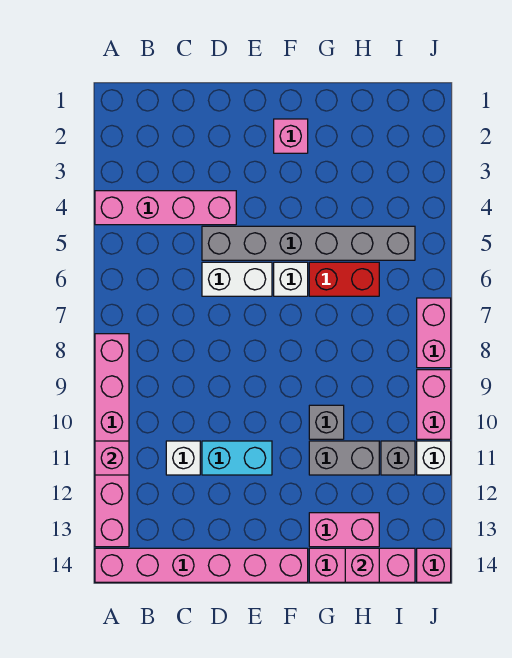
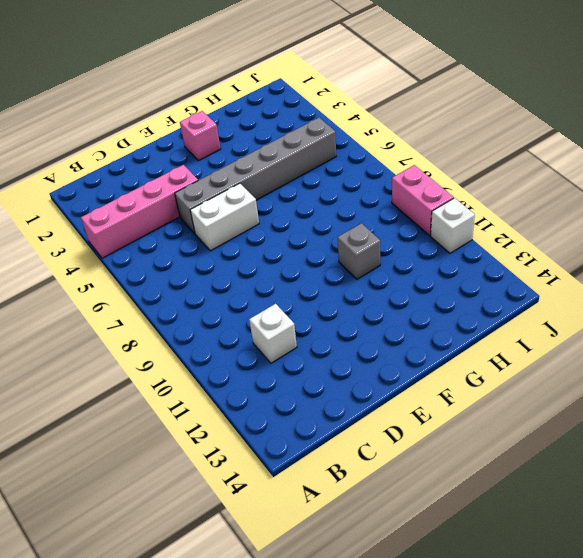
none -> pink brick A8:A13 level 1
none -> pink brick A14:F14 level 1
none -> cyan brick D11:E11 level 1

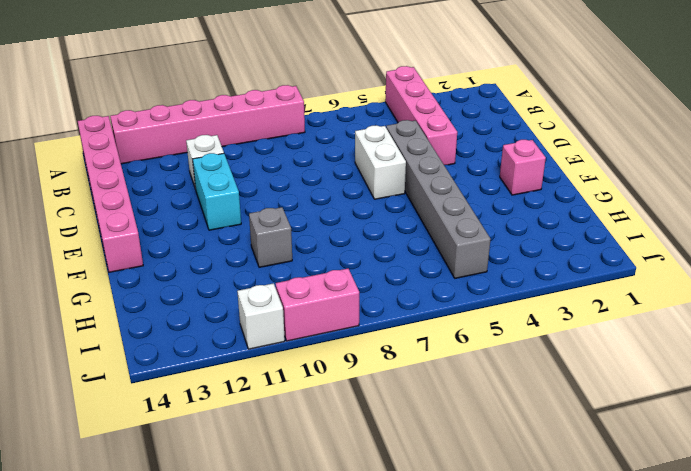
none -> white brick F6 level 1
none -> red brick G6:H6 level 1
none -> grey brick G11:H11 level 1

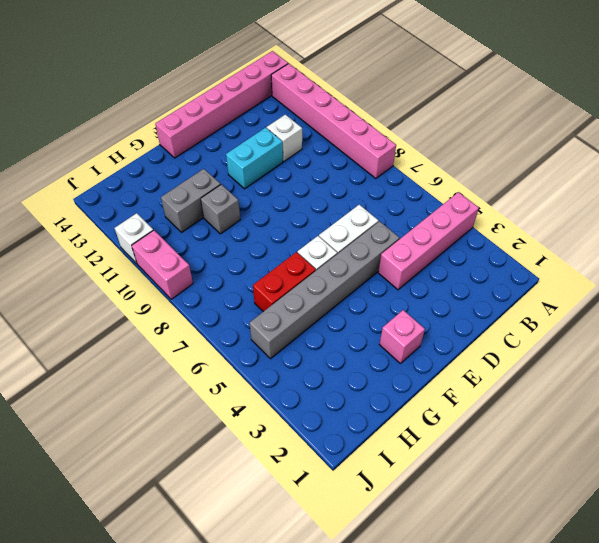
none -> pink brick G13:H13 level 1
none -> pink brick G14:I14 level 1
none -> grey brick I11 level 1

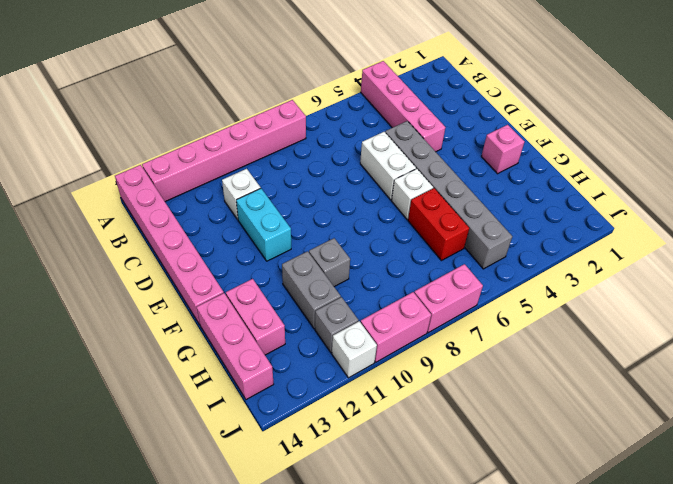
none -> pink brick J14 level 1
none -> pink brick A11 level 2
none -> pink brick H14 level 2

